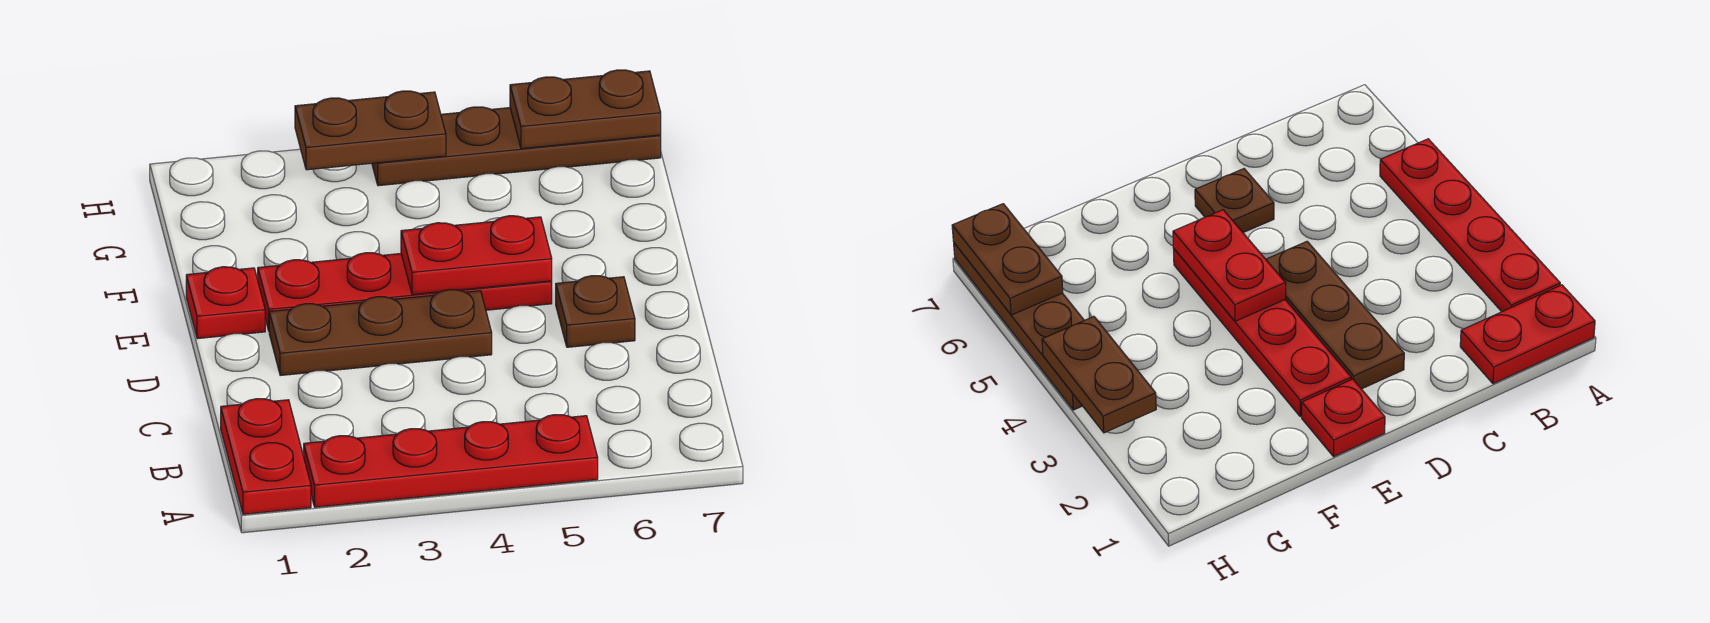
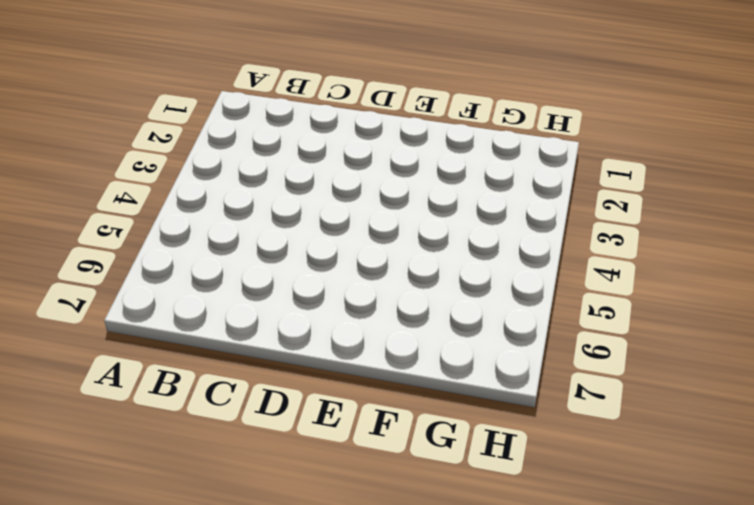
none -> red plate A1:B1 level 1
none -> red plate A2:A5 level 1

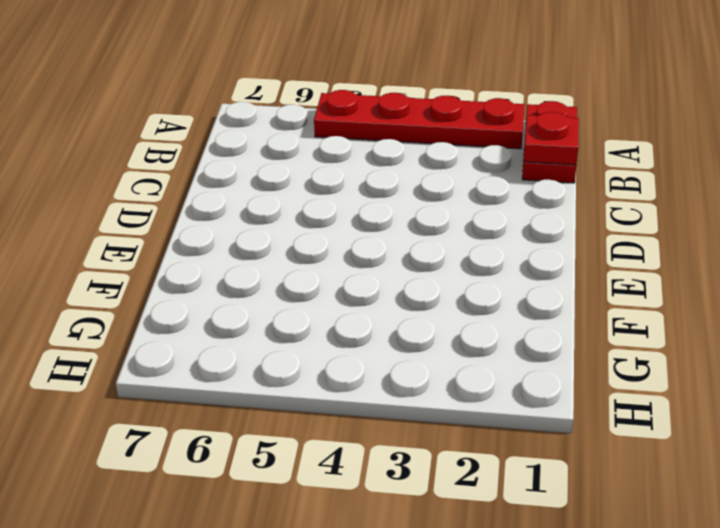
red plate B1 level 2 -> red plate E1 level 1
none -> brown plate D2:D4 level 1
none -> brown plate D6 level 1

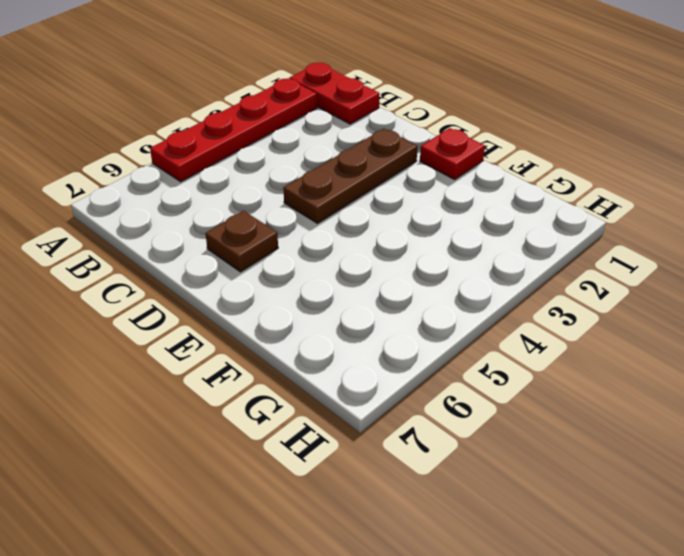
none -> red plate E2:E5 level 1
none -> brown plate H4:H7 level 1

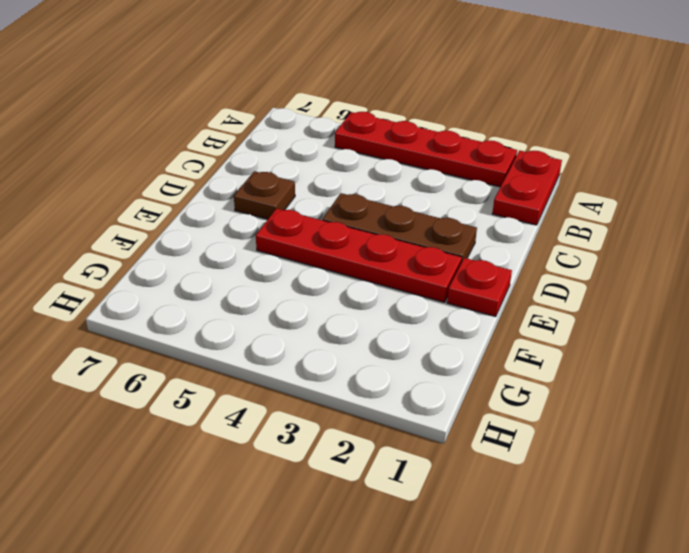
none -> brown plate H4:H7 level 1
none -> red plate E4:E5 level 2

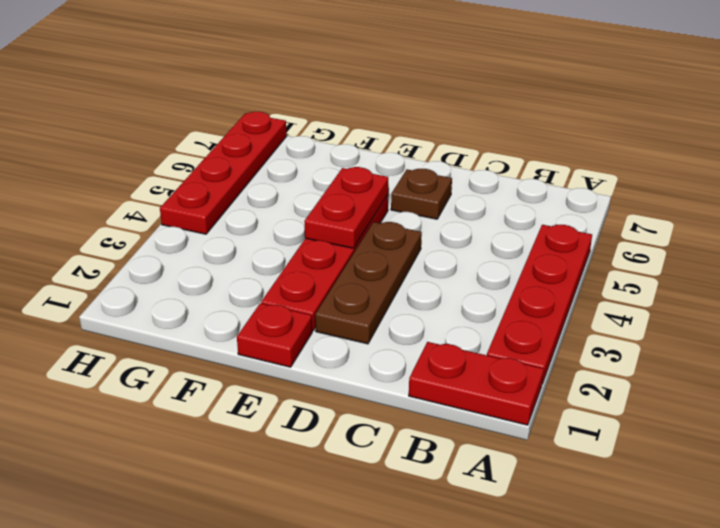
red plate H4:H7 level 1 -> brown plate H4:H7 level 1
none -> brown plate H3:H4 level 2
none -> brown plate H6:H7 level 2

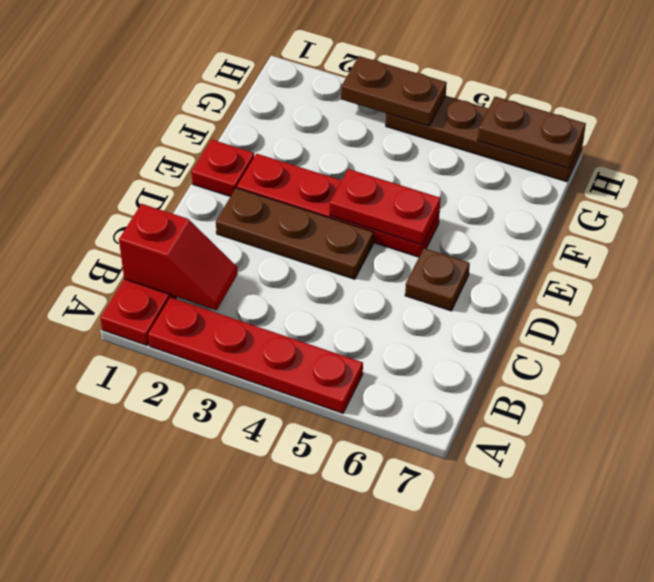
red slope B1:B2 level 2 top 1 -> none

